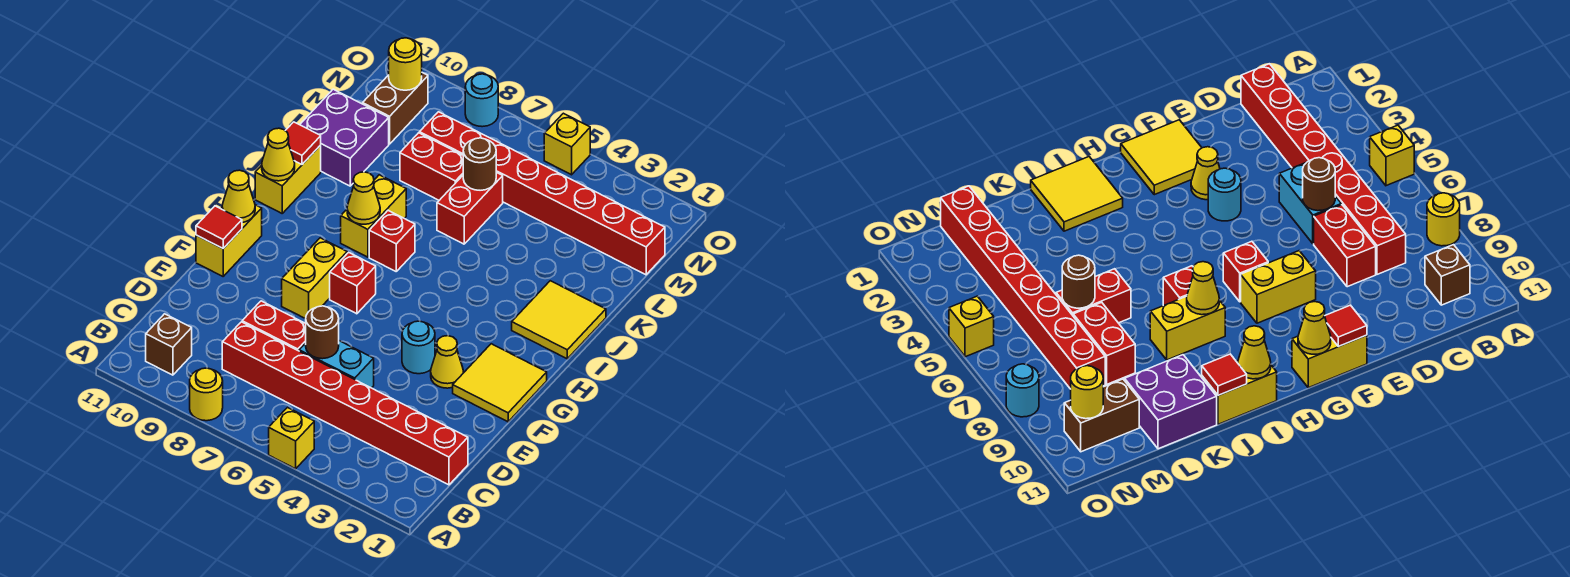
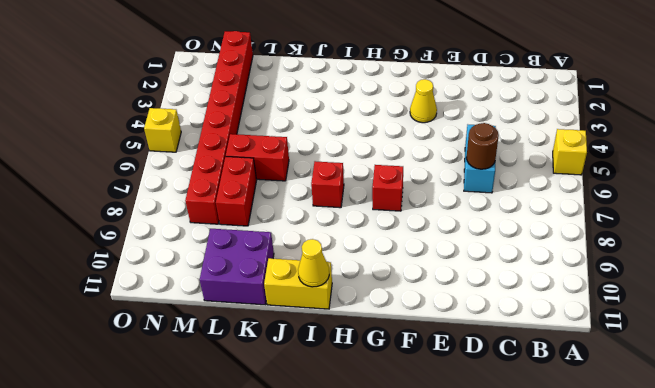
none -> yellow round brick A8 level 1
none -> brown brick B10 level 1
none -> red brick C1:C8 level 1
none -> red brick D7:D8 level 1

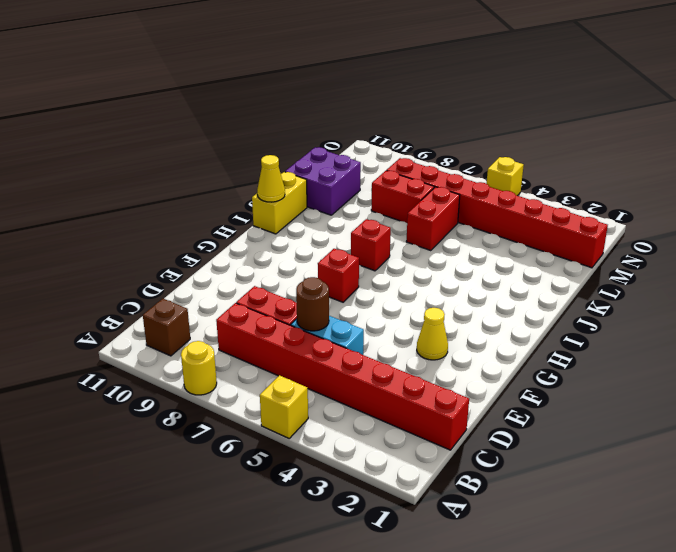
none -> yellow tile F1:G2 level 1
none -> cyan round brick F4 level 1
none -> yellow brick F8:G8 level 1
none -> yellow brick F11:G11 level 1

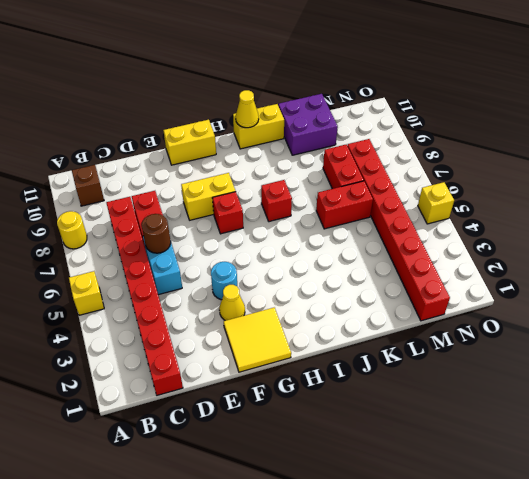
none -> yellow tile I1:J2 level 1
none -> yellow brick I8:J8 level 1
none -> brown brick M10:N10 level 1
none -> cyan round brick O8 level 1

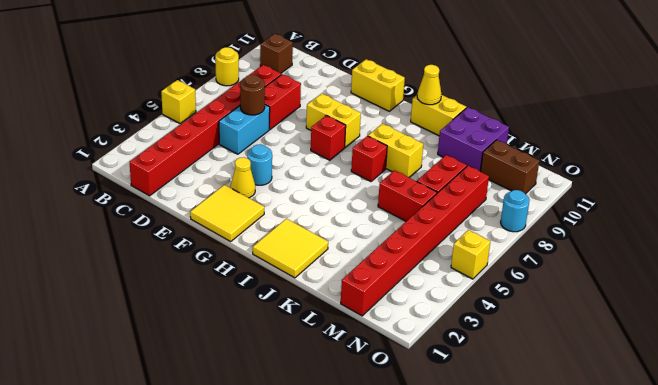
none -> red tile F11 level 2
none -> yellow cone G11 level 2
none -> yellow cone I8 level 2
none -> red tile J11 level 2

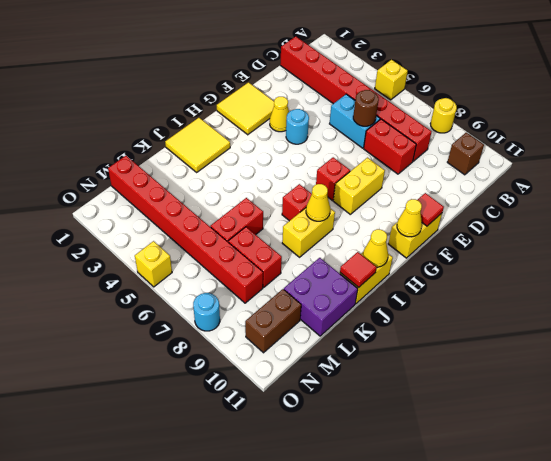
none -> brown round brick L6 level 2
none -> yellow round brick N10 level 2

